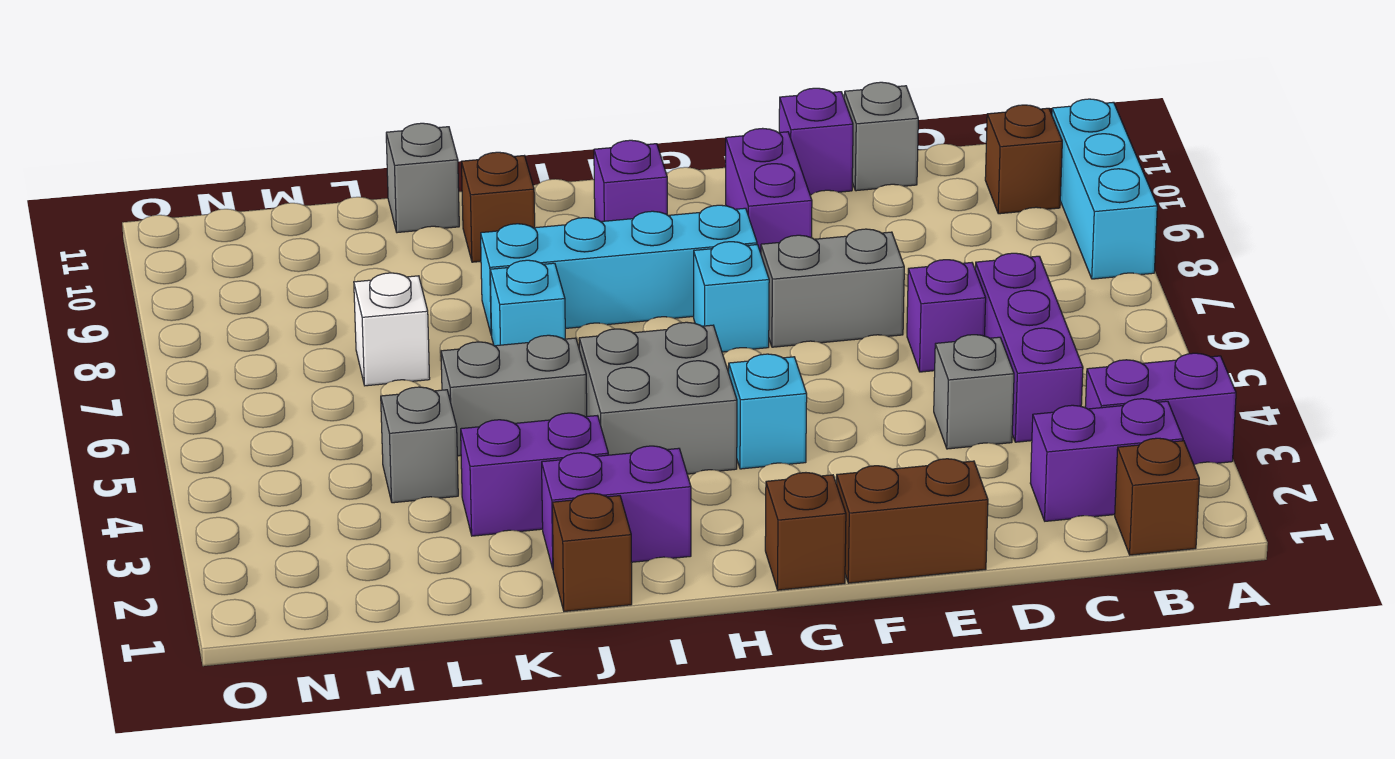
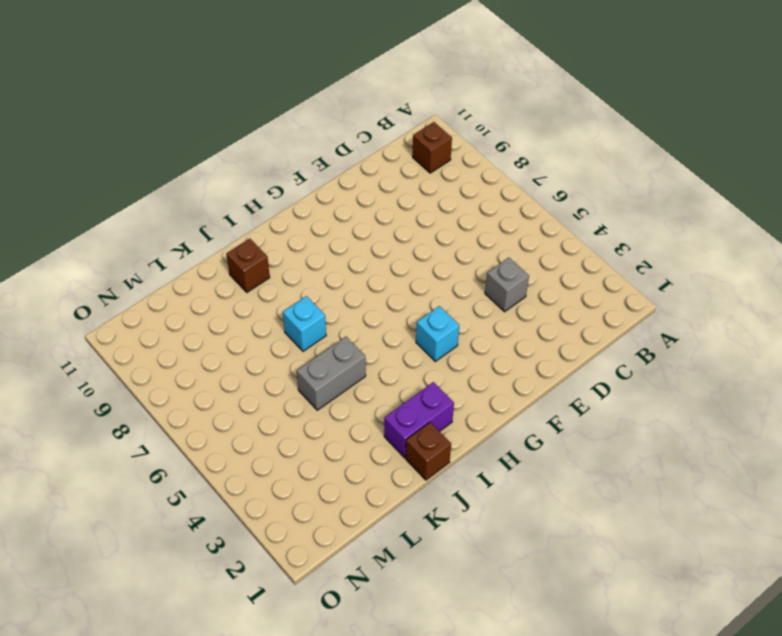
none -> purple brick A3:B3 level 1
none -> cyan brick A8:A10 level 1
none -> brown brick B1 level 1

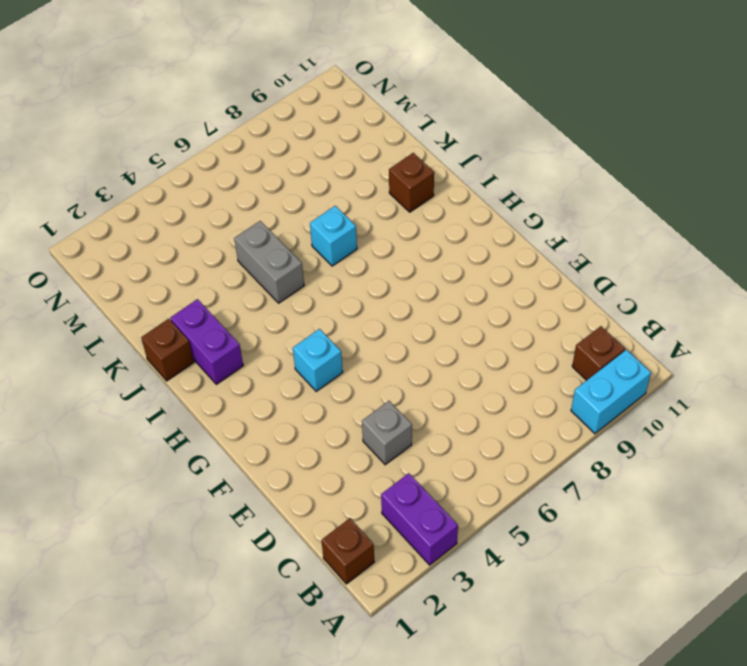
cyan brick A9:A10 level 1 -> cyan brick A8:A10 level 1
none -> purple brick B2:C2 level 1
none -> purple brick C4:C6 level 1
none -> purple brick D6 level 1

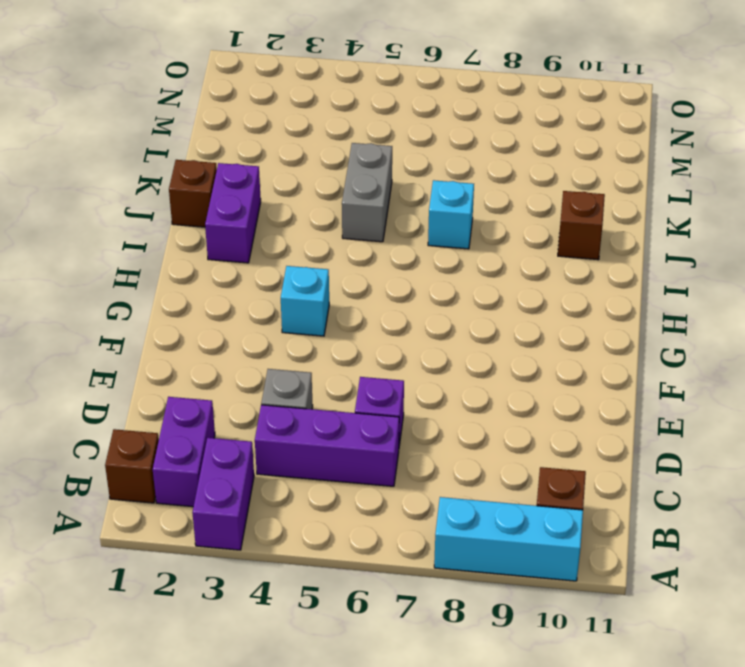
none -> grey brick D11 level 1
none -> brown brick E1:F1 level 1
none -> grey brick E7:F7 level 1

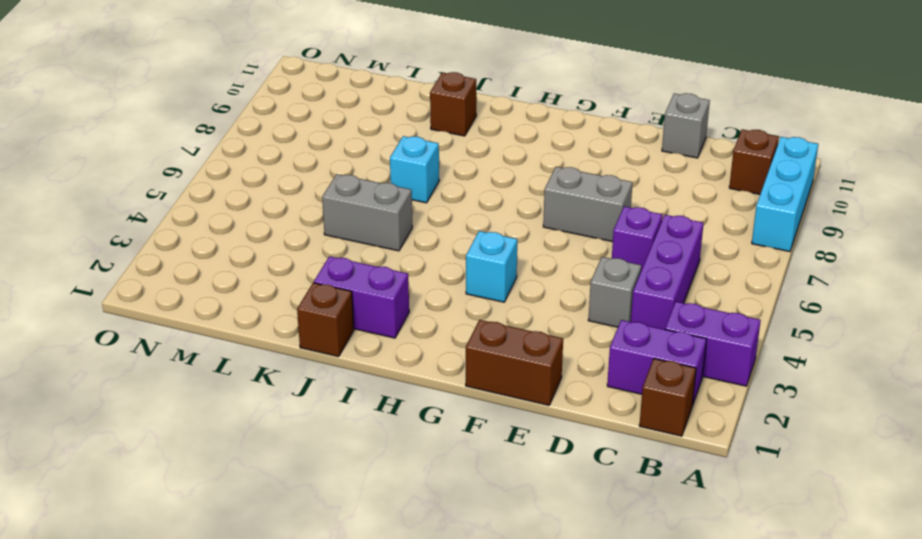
none -> purple brick E11 level 1
none -> purple brick F9:F10 level 1
none -> brown brick G1 level 1

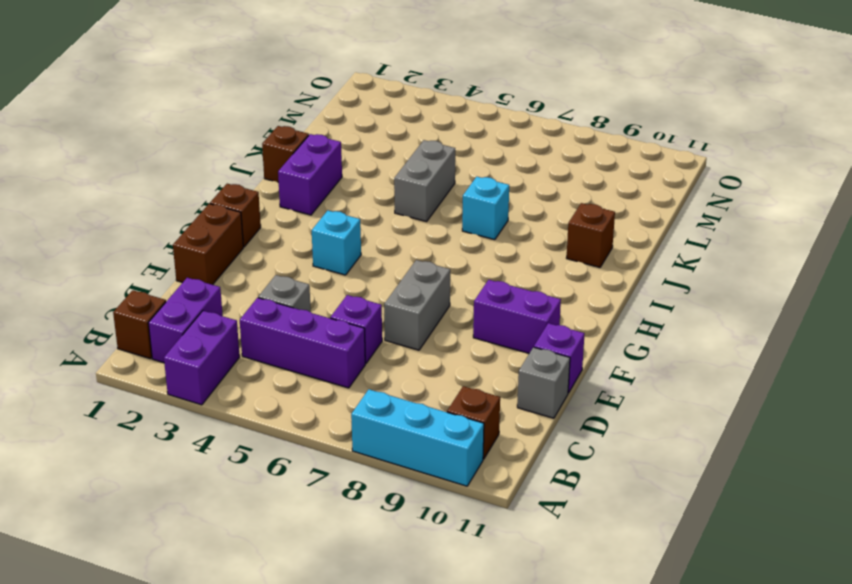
none -> cyan brick G7 level 1
none -> cyan brick G8:J8 level 1
none -> grey brick H4:I5 level 1

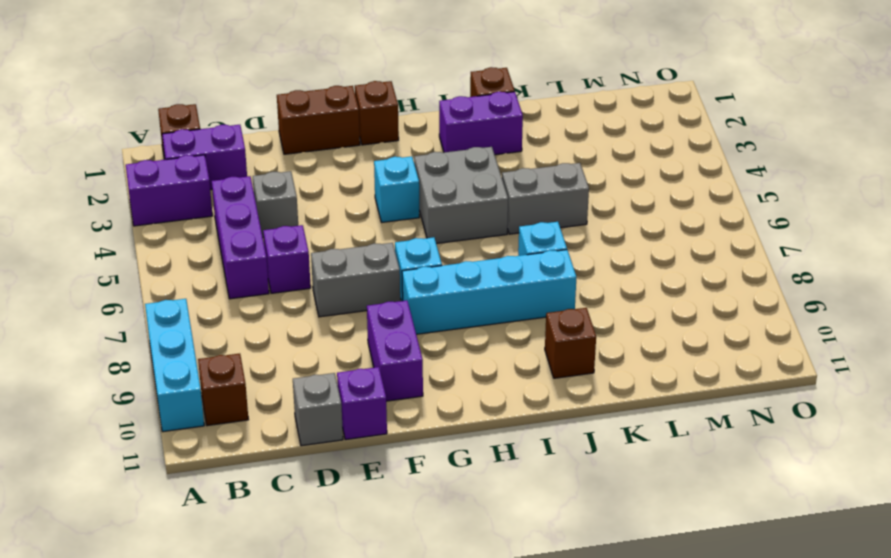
none -> purple brick H10 level 1
none -> purple brick J3:K3 level 1
none -> grey brick K11 level 1

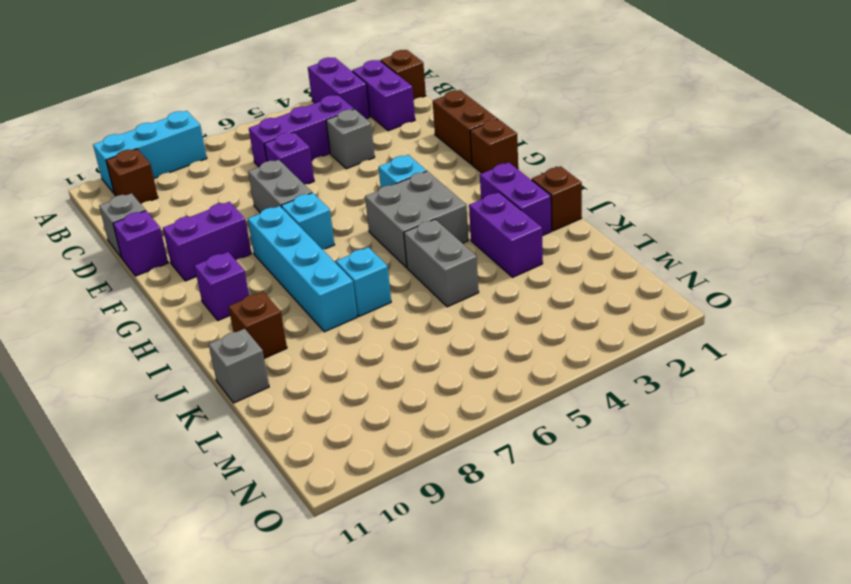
none -> grey brick L4 level 1
none -> white brick L7 level 1

